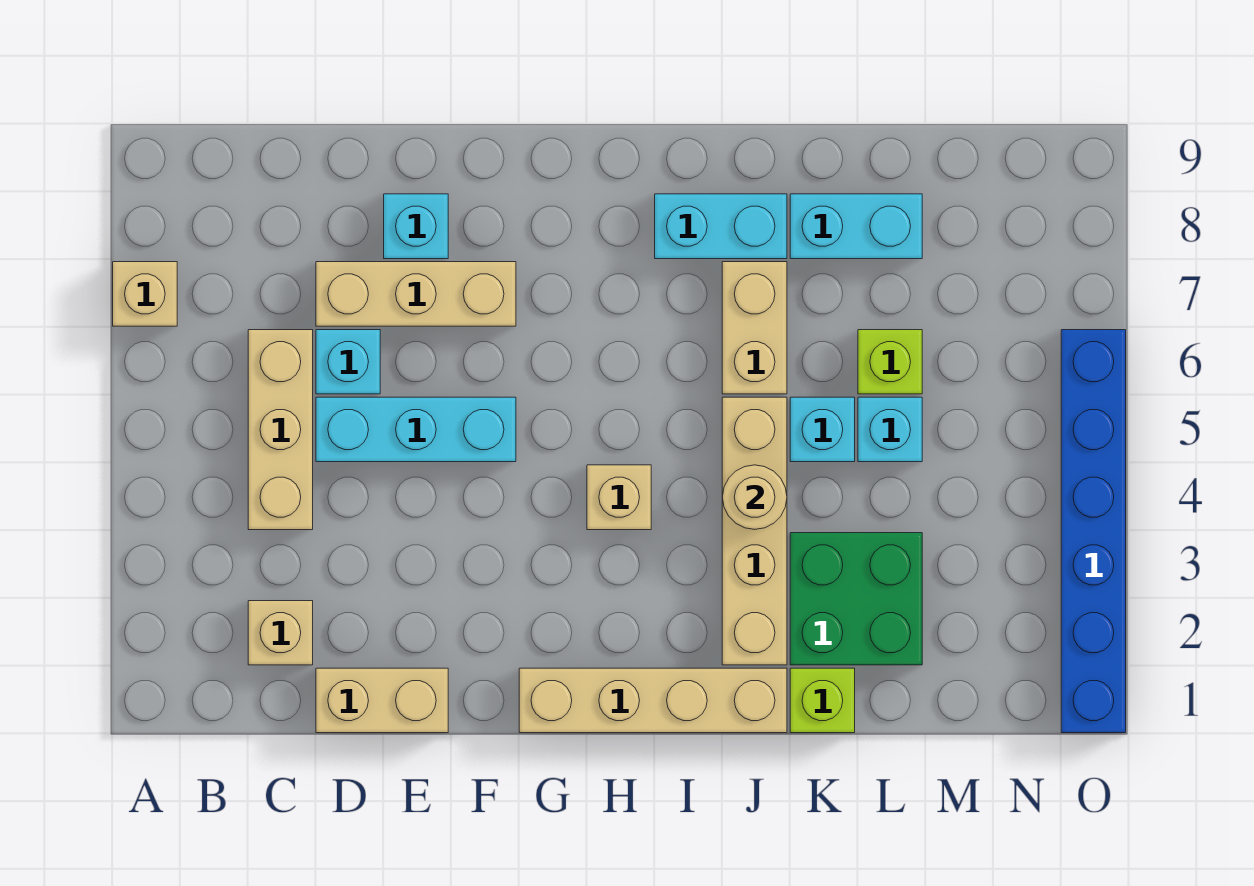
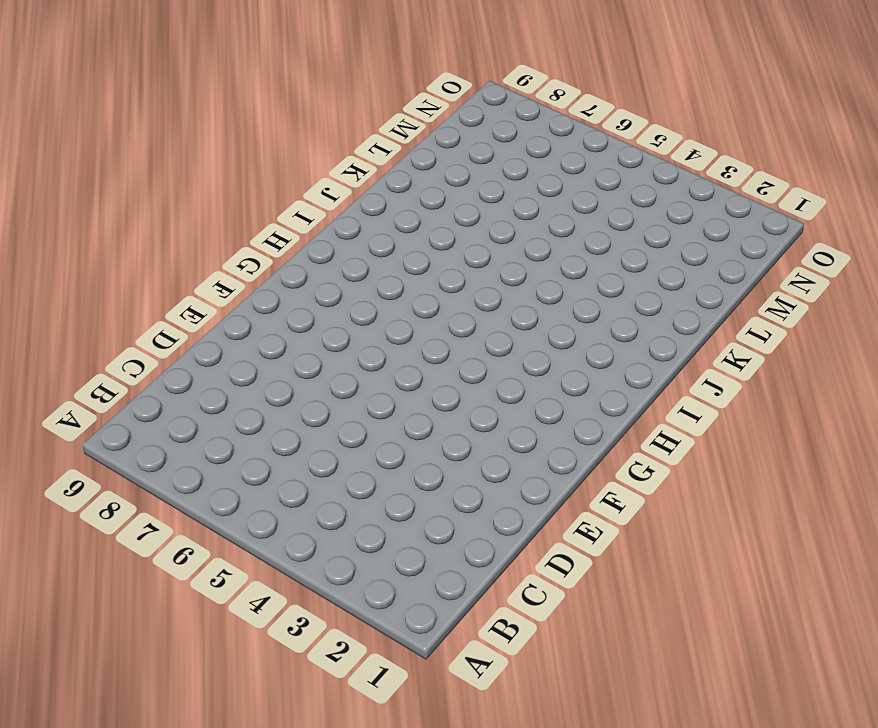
none -> tan brick A7 level 1
none -> tan brick C2 level 1
none -> tan brick C4:C6 level 1

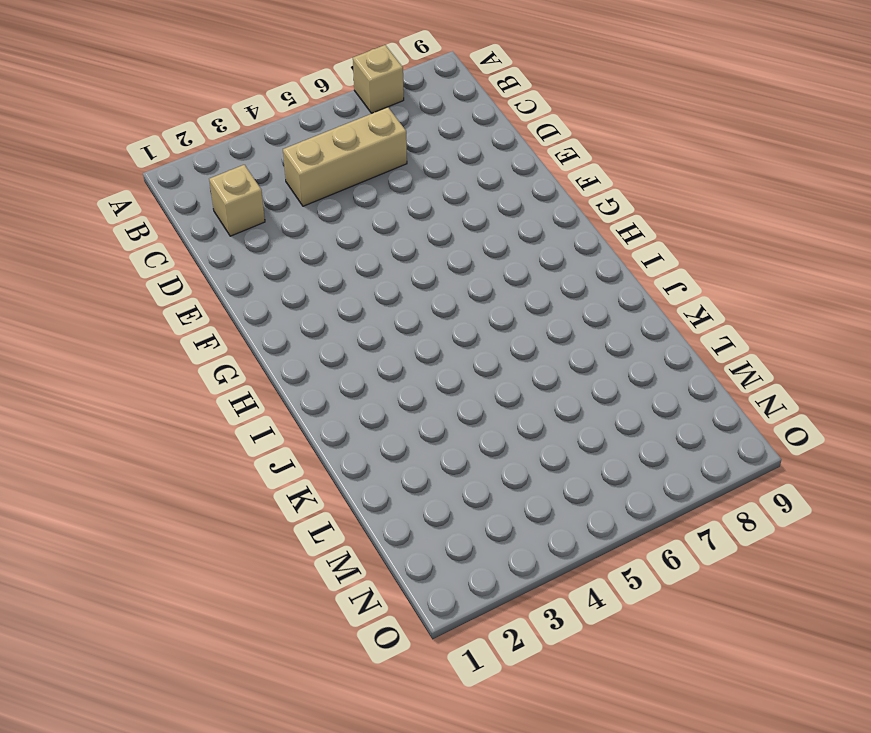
none -> tan brick D1:E1 level 1
none -> cyan brick D5:F5 level 1
none -> cyan brick D6 level 1

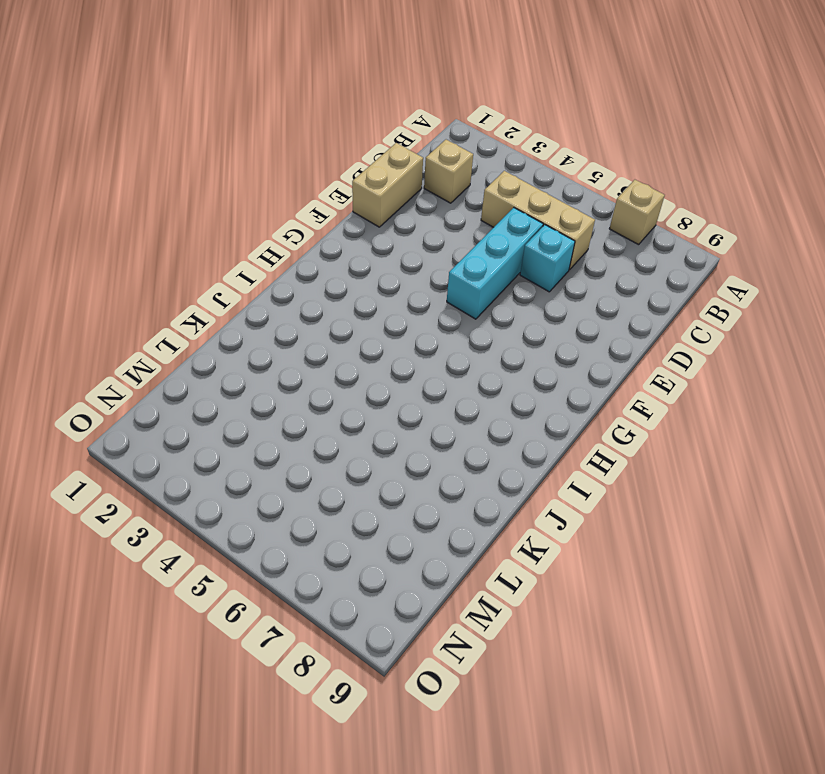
none -> tan brick D7:F7 level 1
none -> cyan brick E8 level 1
none -> tan brick G1:J1 level 1

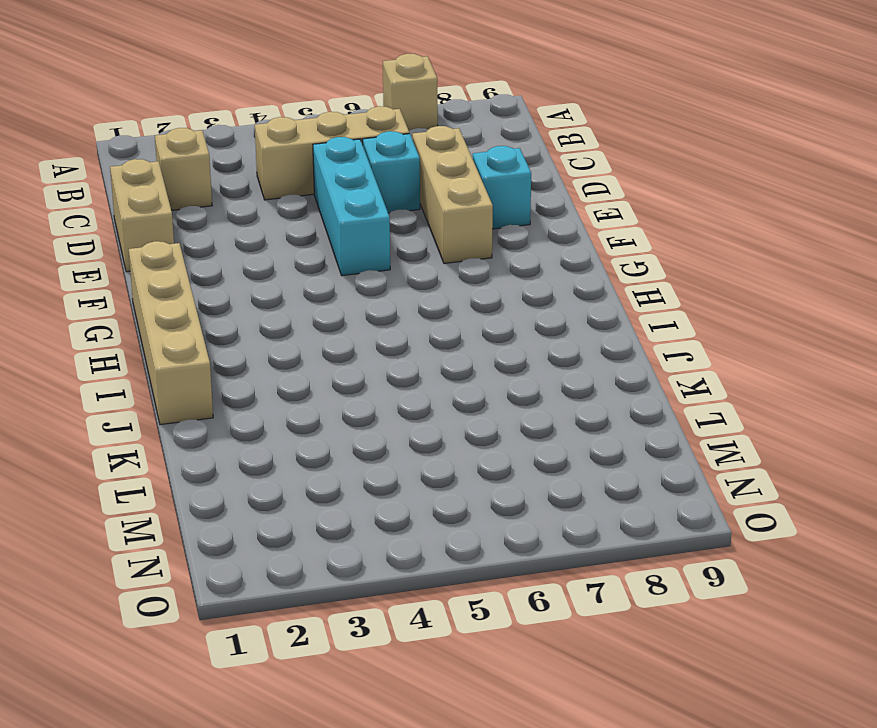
none -> tan brick H4 level 1
none -> cyan brick I8:J8 level 1
none -> tan brick J2:J5 level 1

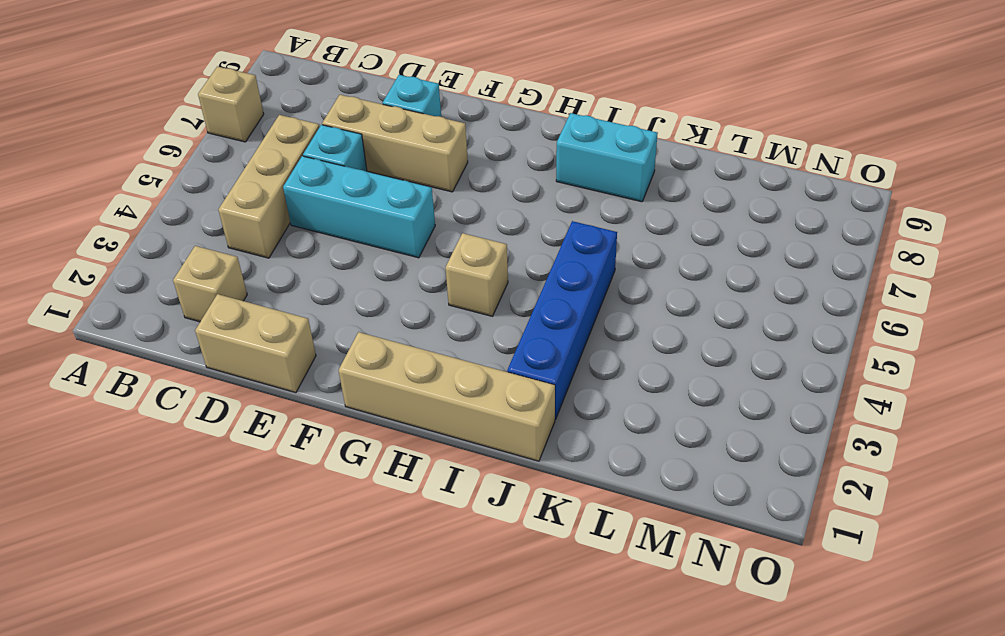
blue brick J2:J5 level 1 -> tan brick J2:J5 level 1
none -> tan brick J6:J7 level 1
none -> lime brick K1 level 1
none -> green brick K2:L3 level 1

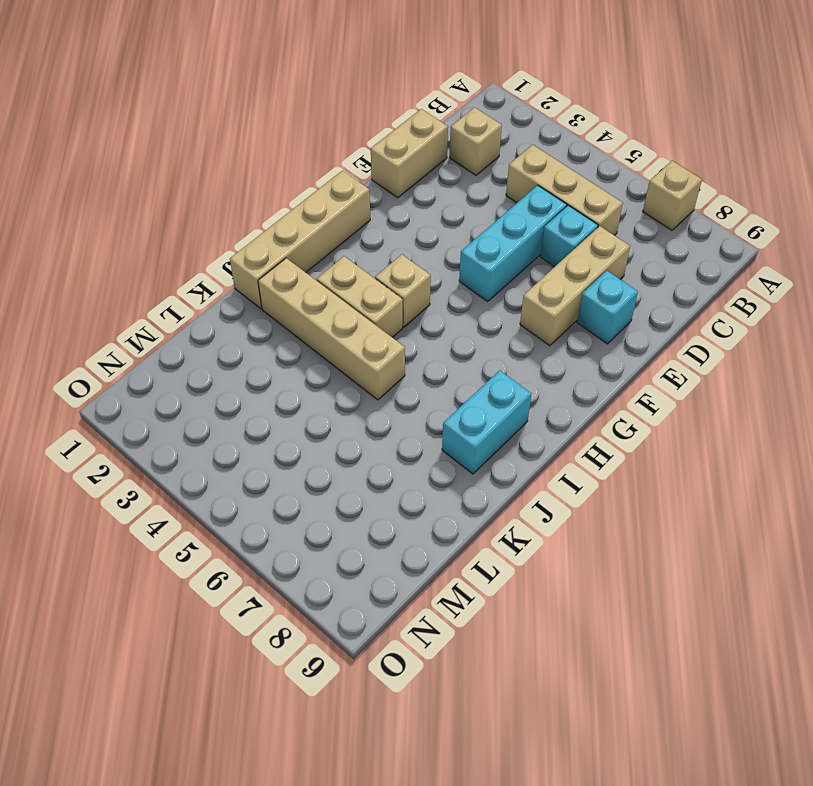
tan brick I3:I4 level 1 -> tan brick J6:J7 level 1
none -> lime brick K1 level 1
none -> green brick K2:L3 level 1
none -> cyan brick K5 level 1

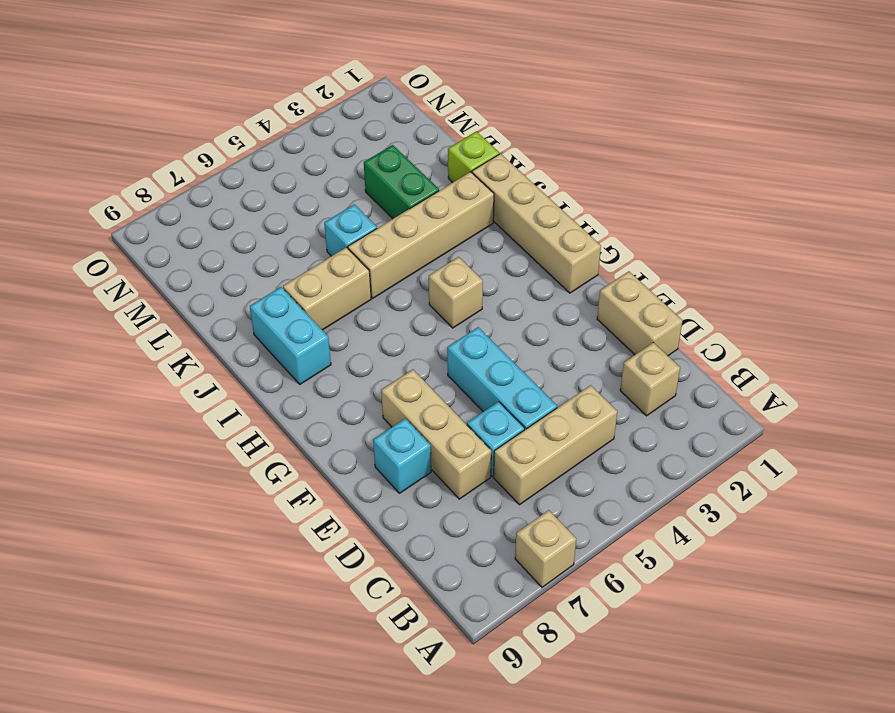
green brick K3:L3 level 1 -> green brick K2:L3 level 1
none -> cyan brick K8:L8 level 1
none -> cyan brick L5 level 1
none -> lime brick L6 level 1

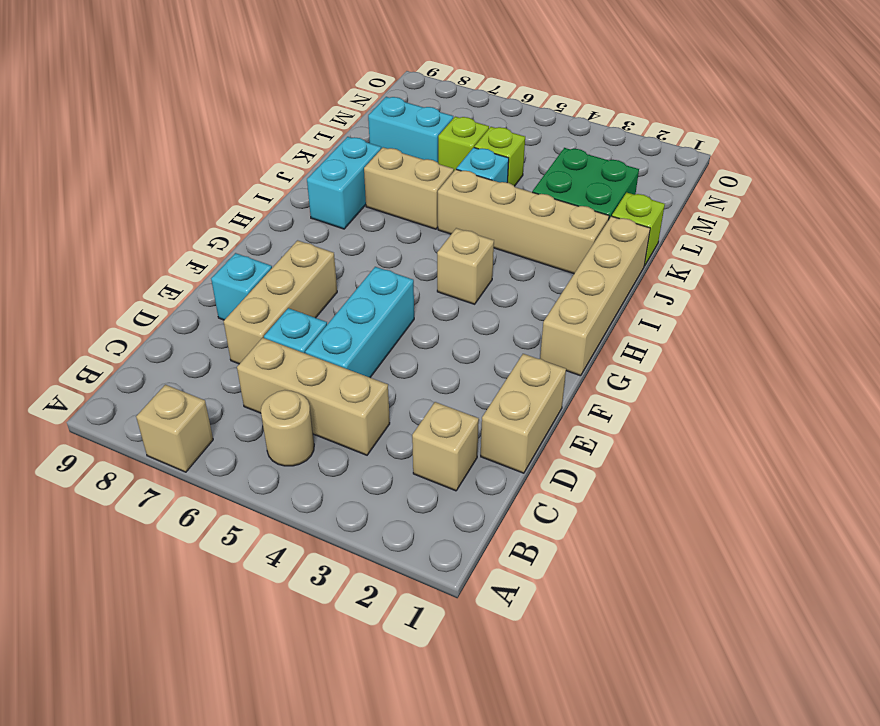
tan round brick B5 level 1 -> tan round brick J4 level 2
lime brick L5 level 1 -> cyan brick L5 level 1
cyan brick L7:L8 level 1 -> cyan brick K8:L8 level 1
none -> blue brick O1:O6 level 1

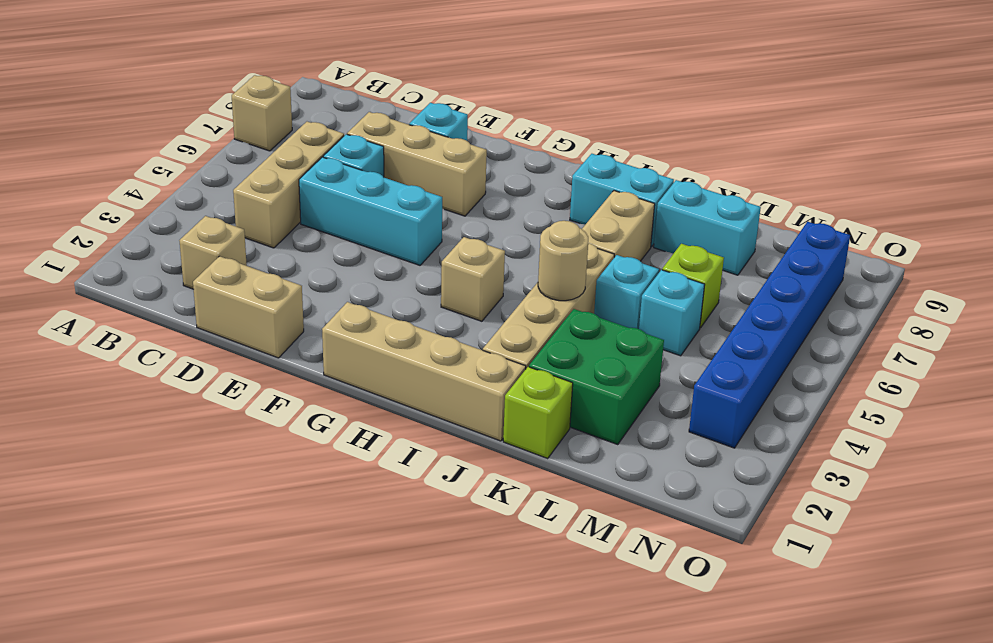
blue brick N3:N8 level 1 -> blue brick O1:O6 level 1

